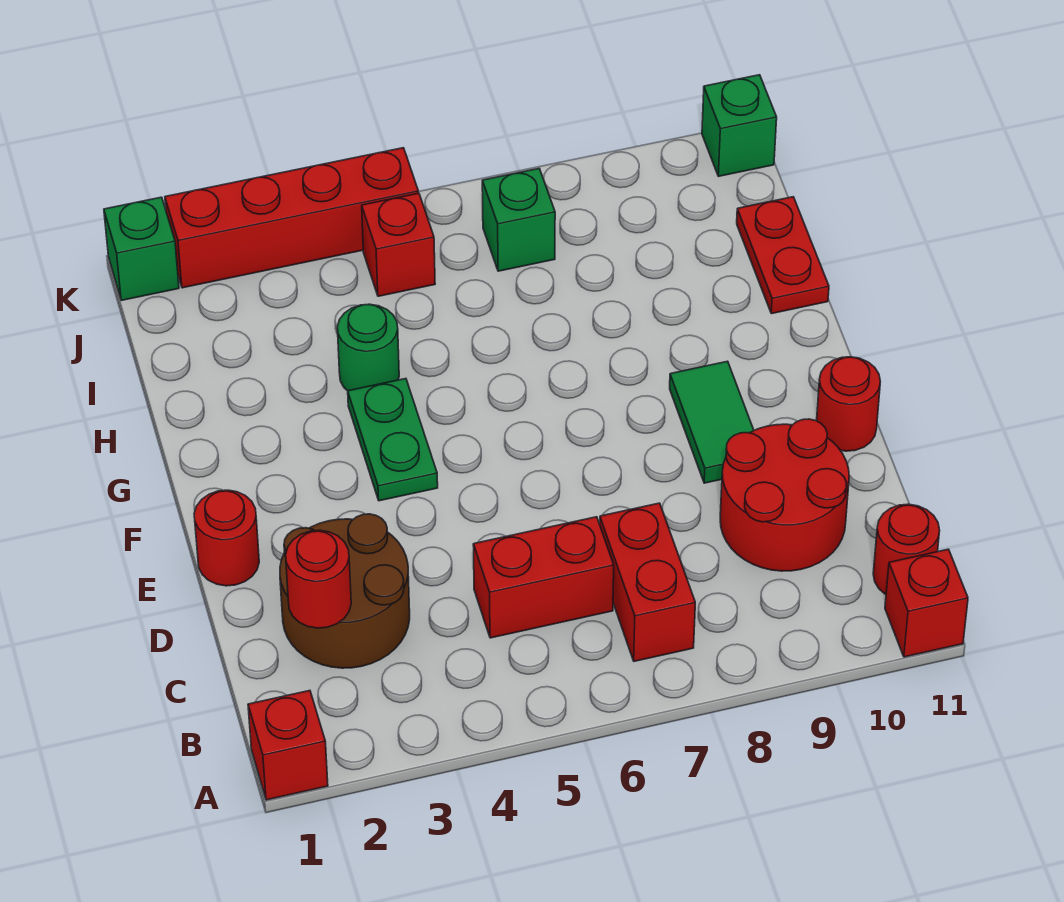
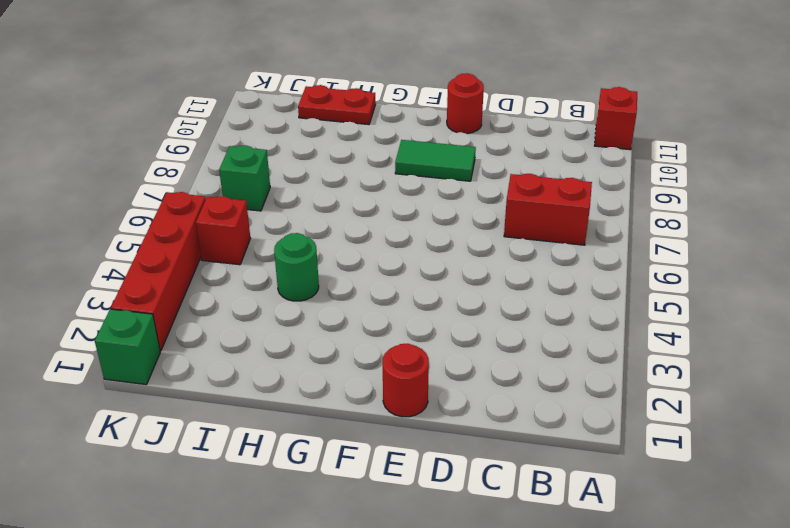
none -> red brick A1 level 1
none -> red round brick B11 level 1
none -> brown round brick C2:D3 level 1

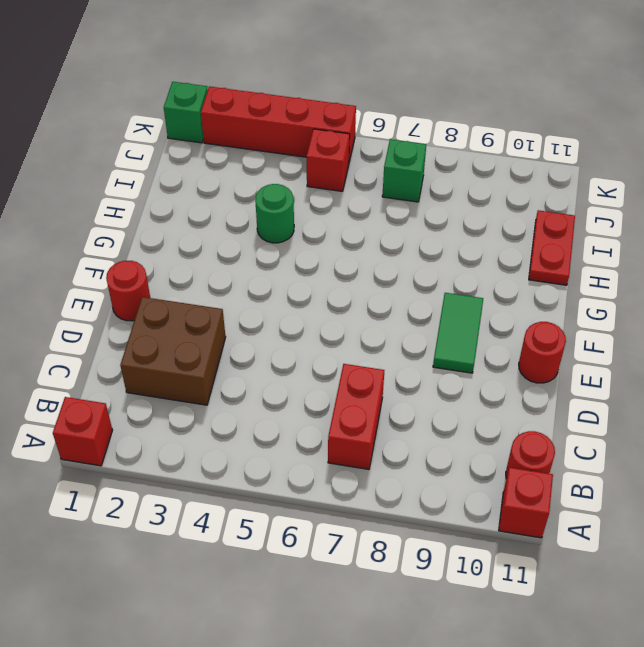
brown brick C2:D3 level 1 -> brown round brick C2:D3 level 1
none -> red brick C5:C6 level 1
none -> red round brick C9:D10 level 1
none -> green plate F4:G4 level 1

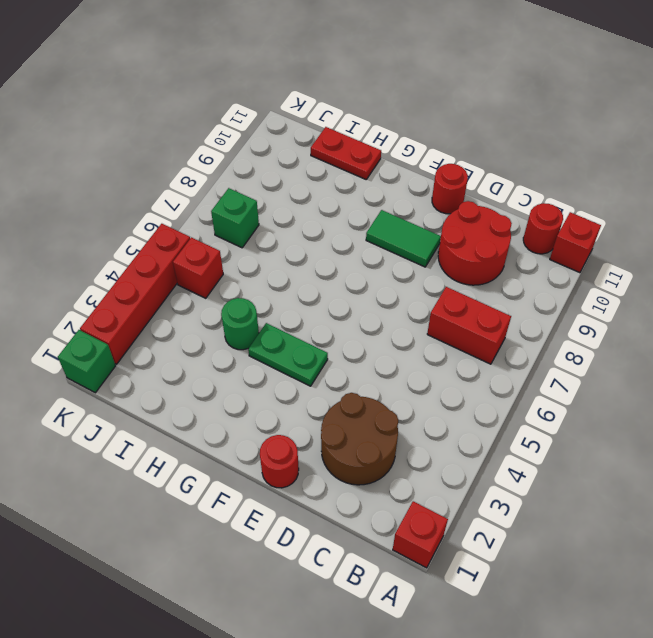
none -> red brick C5:C6 level 1
none -> green brick K11 level 1
none -> red round brick C2 level 2

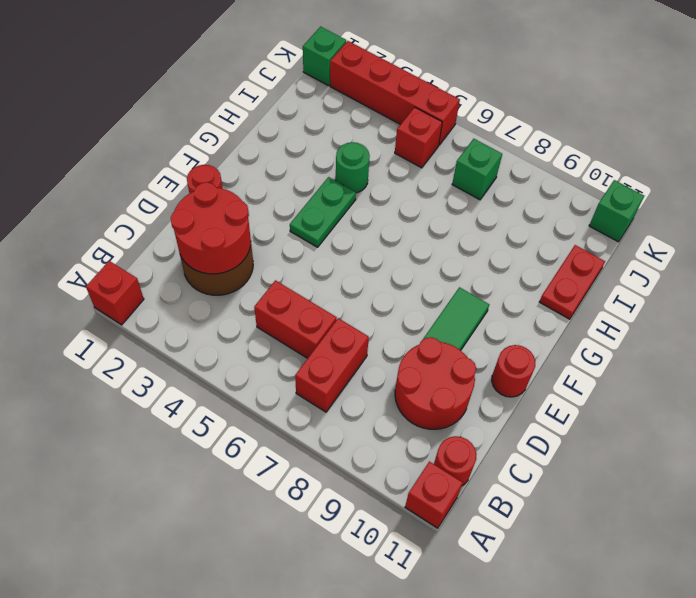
red round brick C2:D3 level 2 -> red round brick C2 level 2

